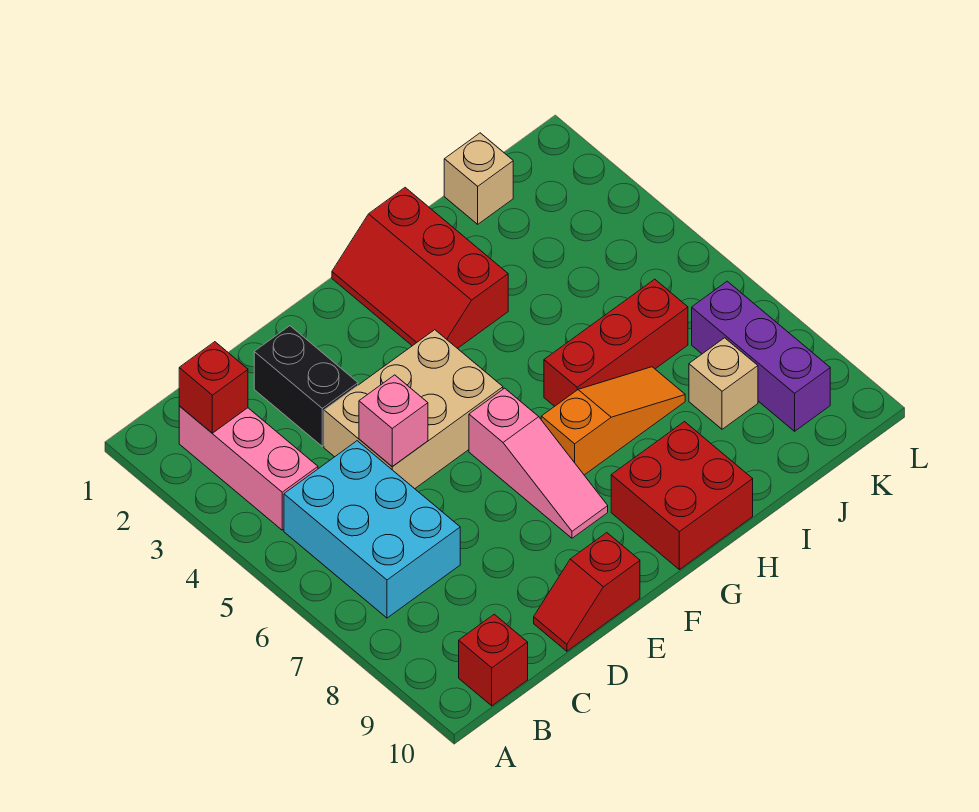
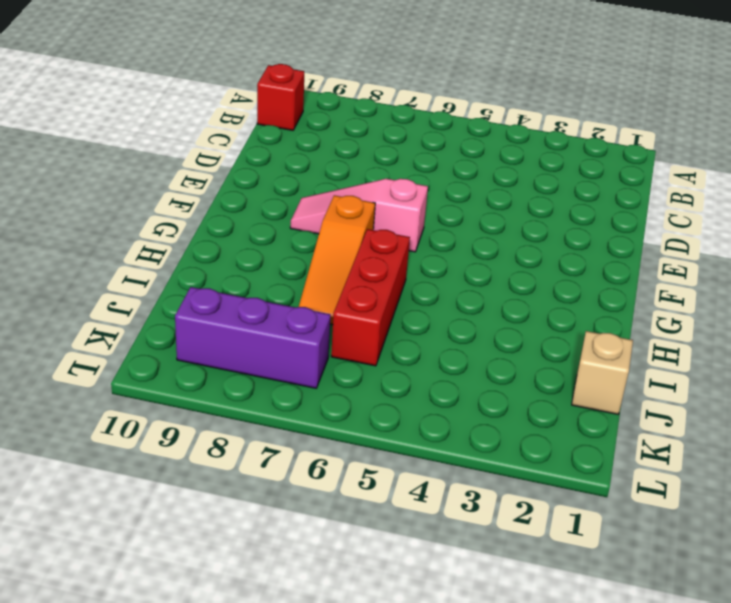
none -> pink brick B2:B4 level 1
none -> cyan brick B5:C7 level 1
none -> black brick D2:D3 level 1

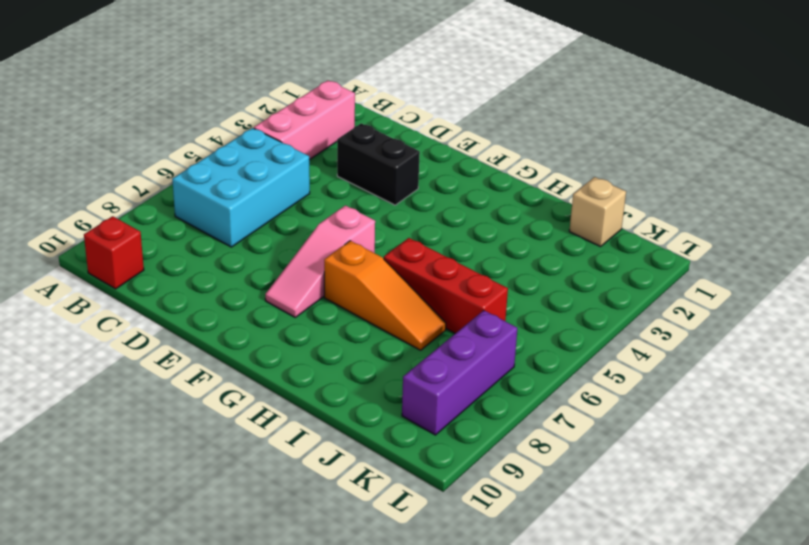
black brick D3:E3 level 1 -> black brick D2:D3 level 1
none -> tan brick D4:F5 level 1
none -> red slope D10:E10 level 1 top E
none -> red slope G1:H3 level 1 top H

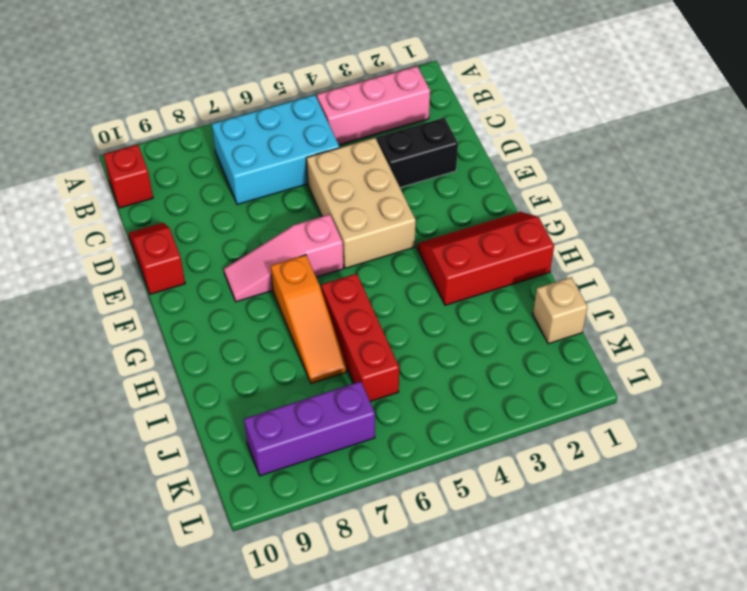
none -> red brick G9:H10 level 1
none -> tan brick J8 level 1
none -> red brick B2 level 2

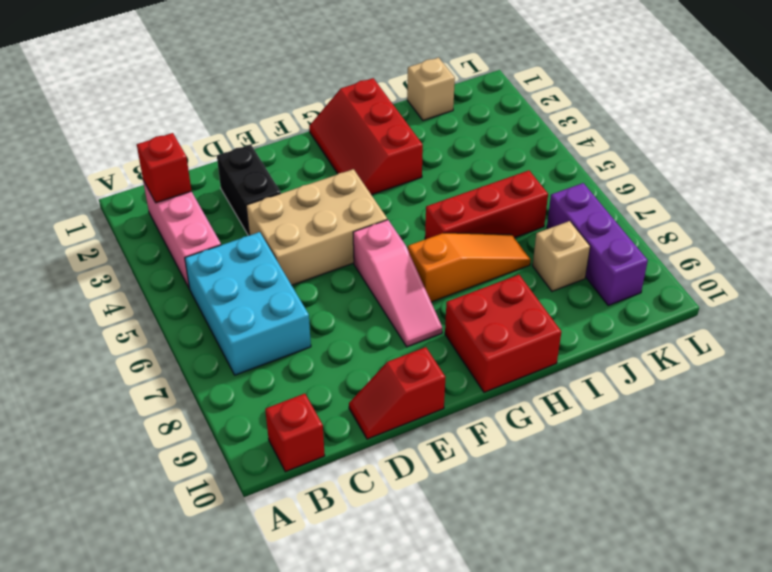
none -> pink brick D5 level 2

